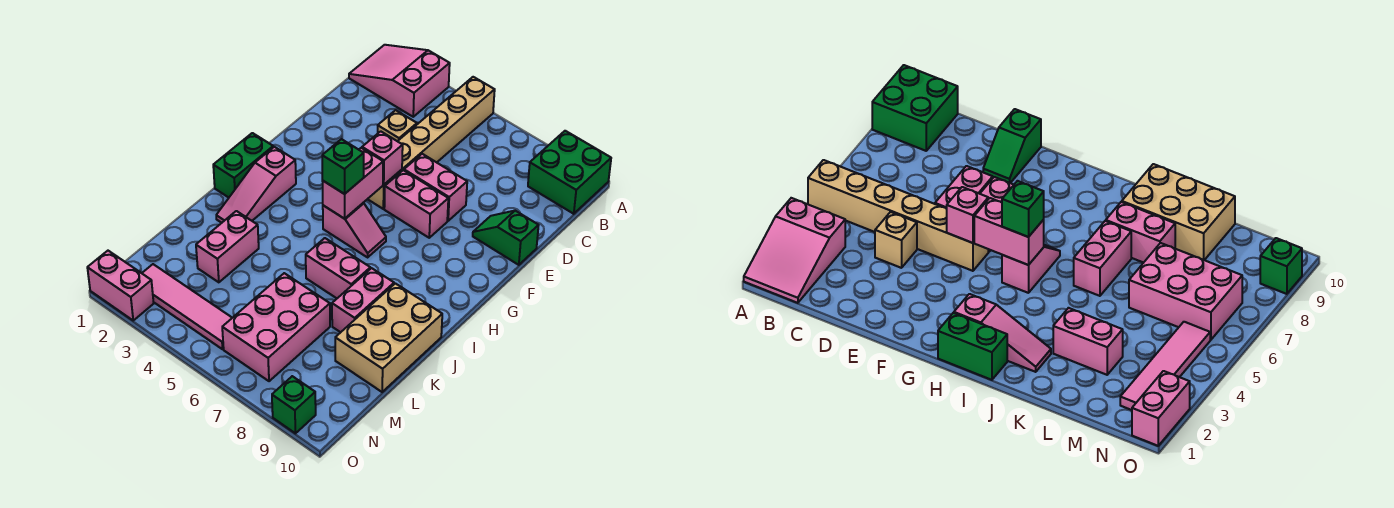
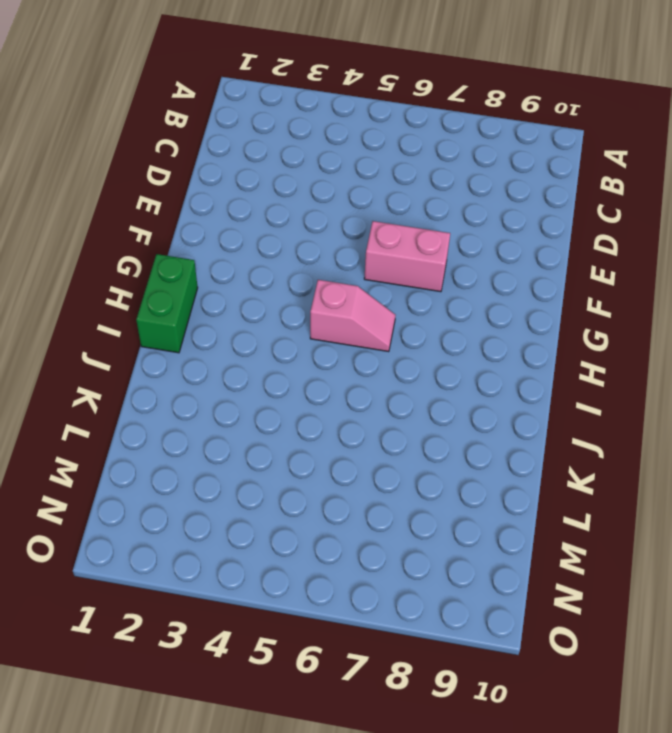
none -> pink slope A1:B3 level 1 top 3
none -> tan brick A5:F5 level 1
none -> green brick A9:B10 level 1

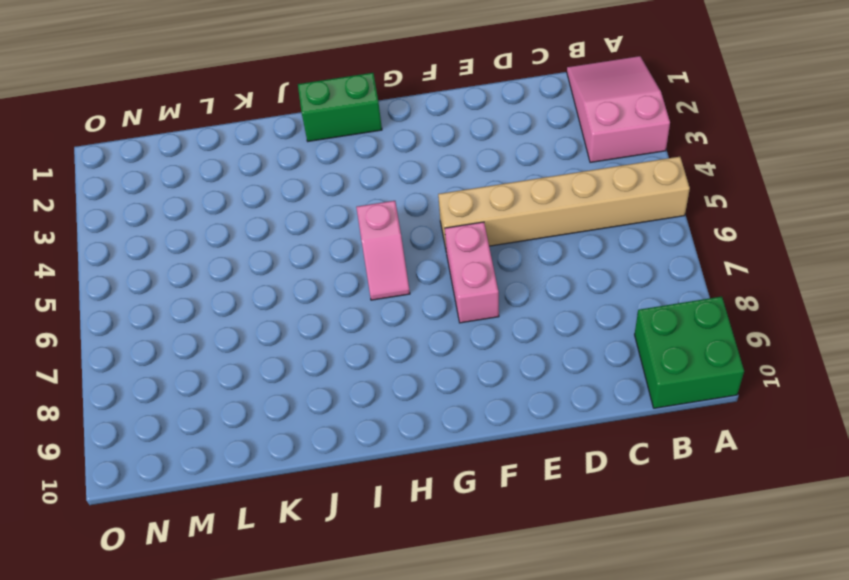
none -> tan brick D4 level 1
none -> pink brick E6:E7 level 1
none -> green slope E9:E10 level 1 top 10

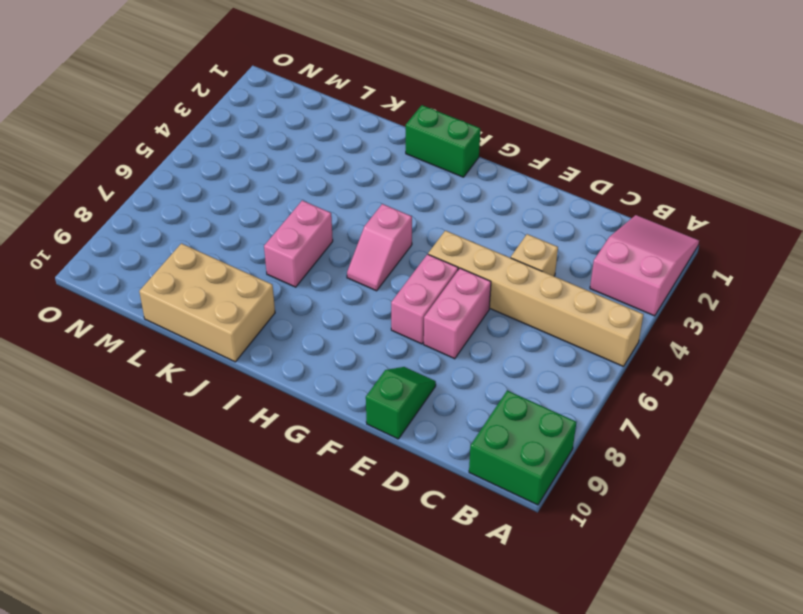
none -> pink slope H2:J2 level 1 top H
none -> pink brick J8:K8 level 1
none -> pink brick K3:L3 level 1

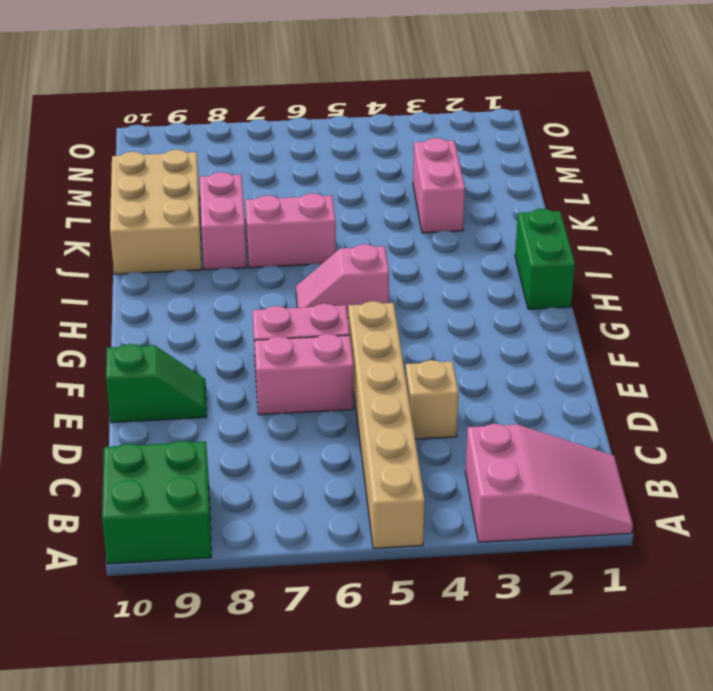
none -> pink slope H2:J2 level 1 top H
none -> pink brick L6:N7 level 1
none -> pink tile N2:N5 level 1

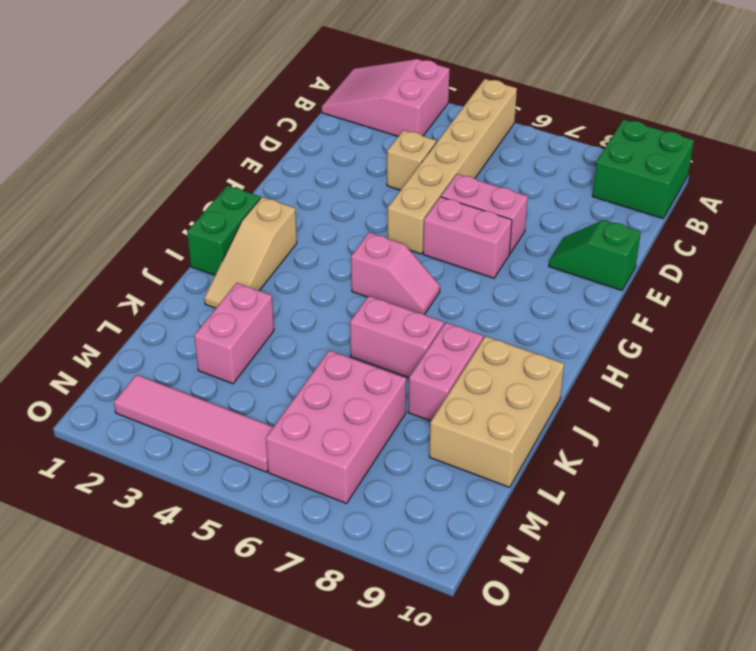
tan slope H2:J2 level 1 top H -> pink slope H2:J2 level 1 top H
none -> pink brick O1:O2 level 1
none -> green brick O9 level 1
none -> pink brick F5 level 2

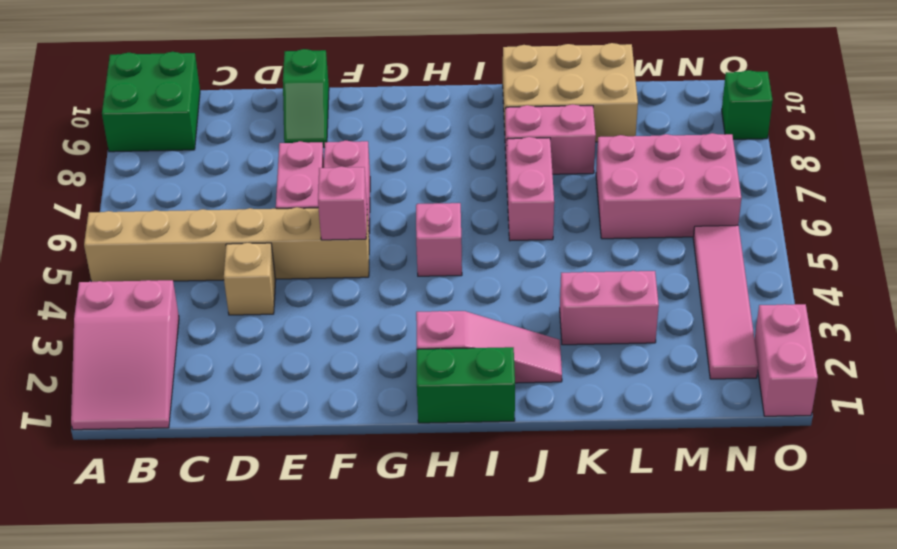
none -> pink brick G5:H5 level 2
none -> green brick H5 level 3

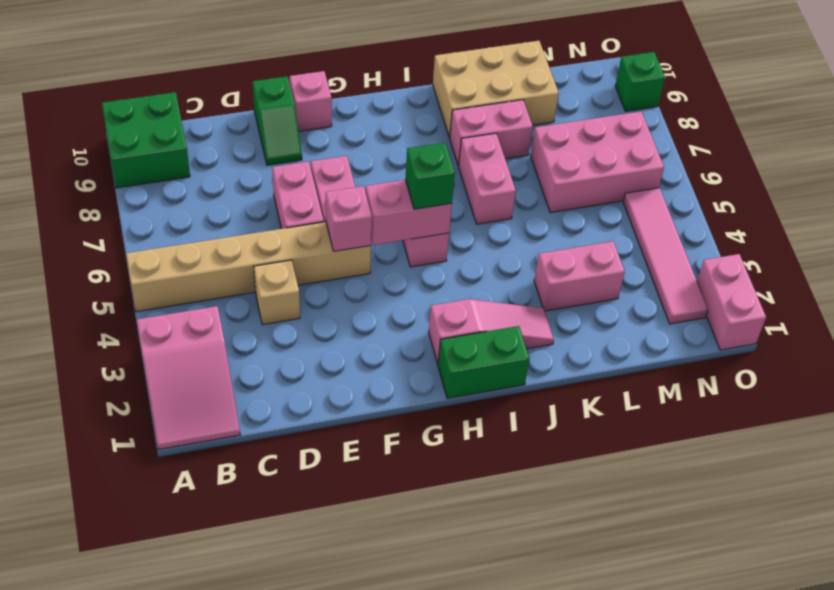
pink brick F10 level 1 -> none

